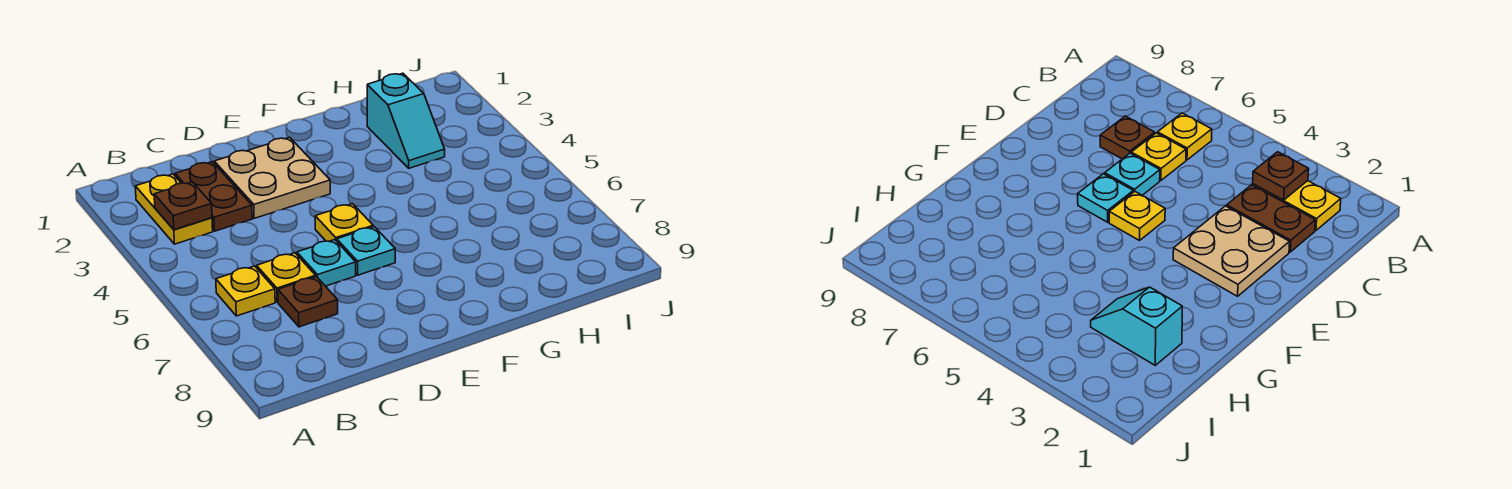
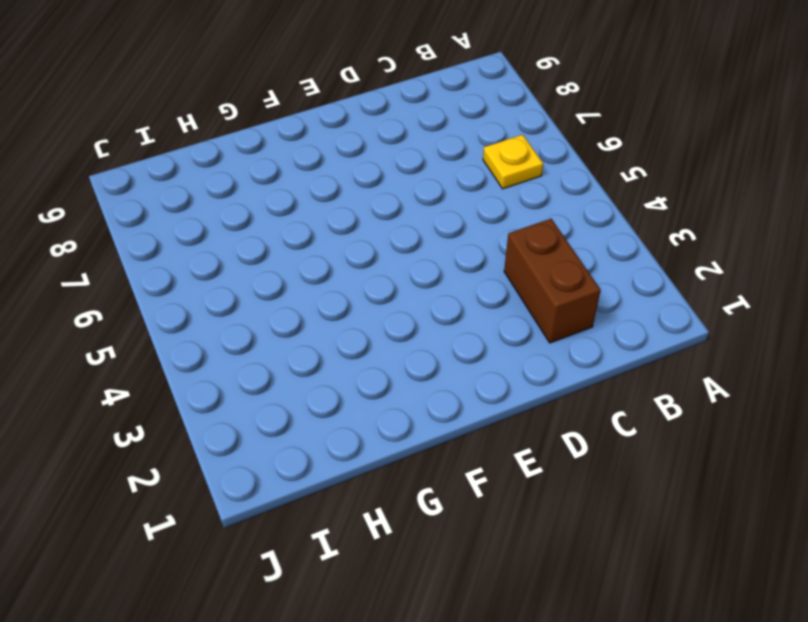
brown brick C2:C3 level 1 -> brown plate C2:C3 level 1
none -> yellow plate B2:B3 level 1
none -> yellow plate C6 level 1

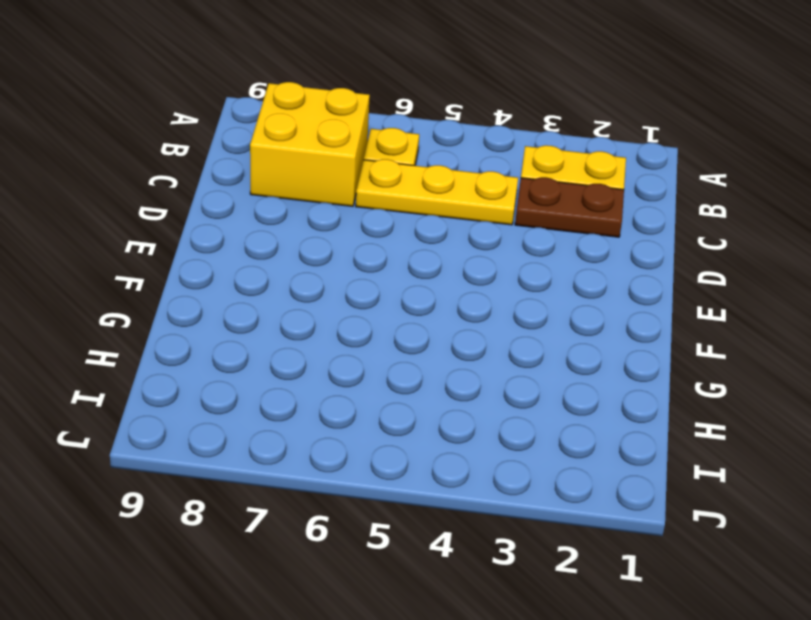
yellow brick B7:C8 level 1 -> brown plate C7 level 1
yellow plate C4:C6 level 1 -> yellow plate C6 level 1
none -> tan plate D2:E3 level 1
none -> cyan plate D6 level 1

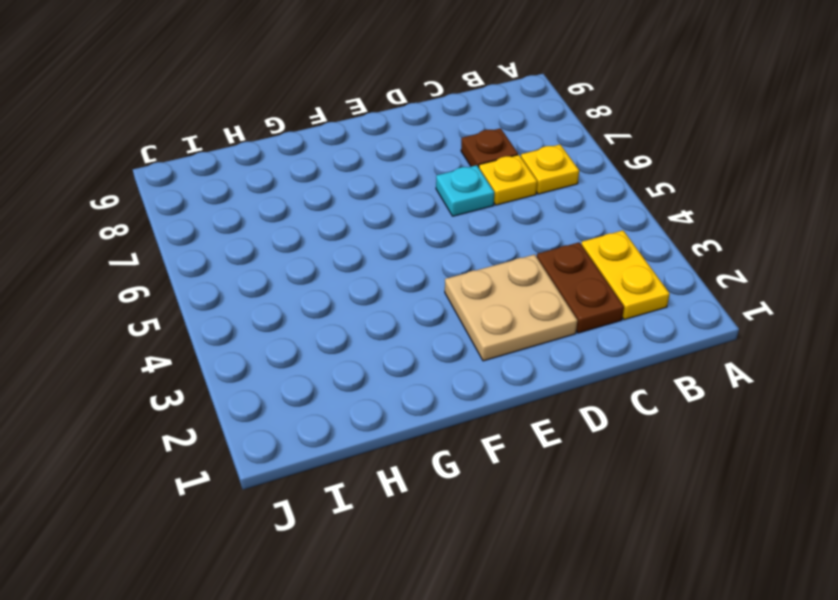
none -> yellow plate E5 level 1
none -> cyan plate E6 level 1

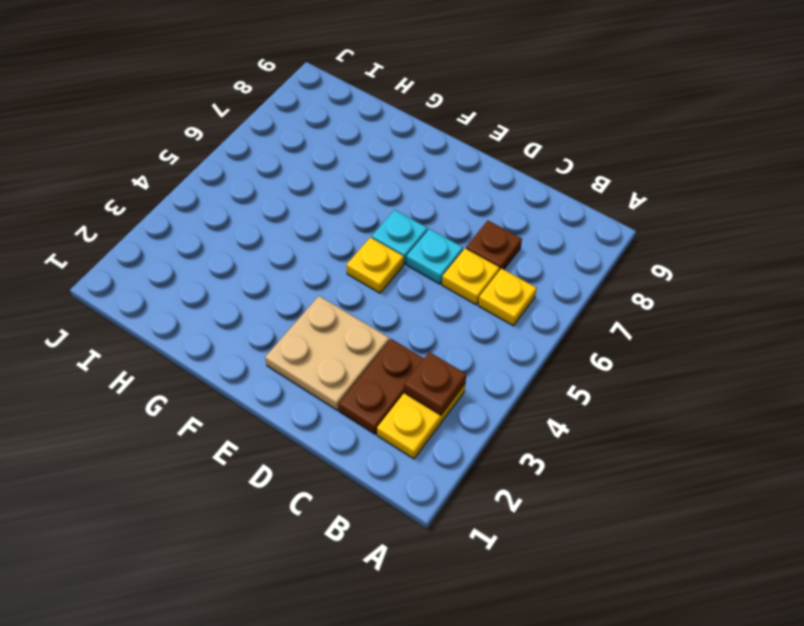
none -> cyan slope H2:H3 level 1 top 2

